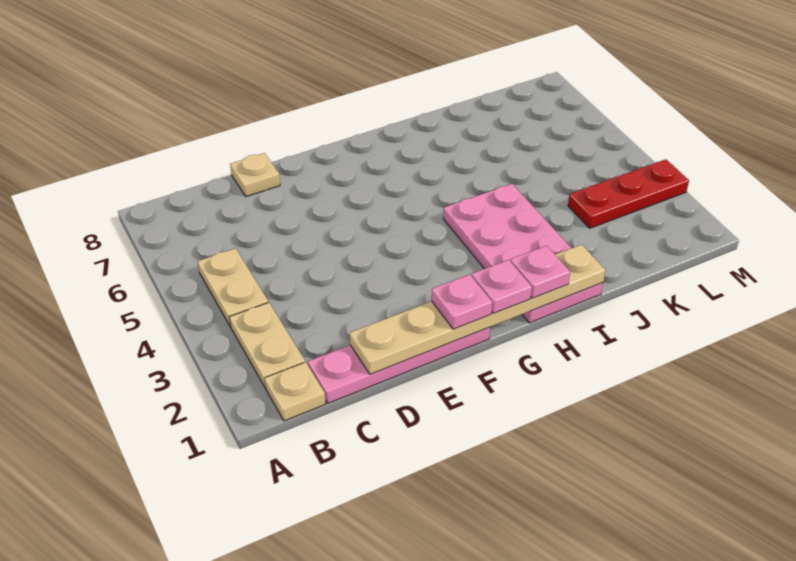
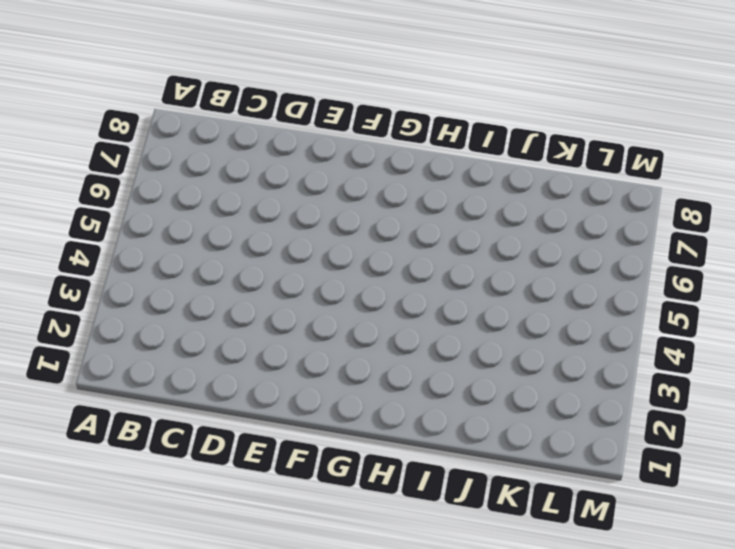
none -> tan plate B1 level 1
none -> tan plate B2:B3 level 1

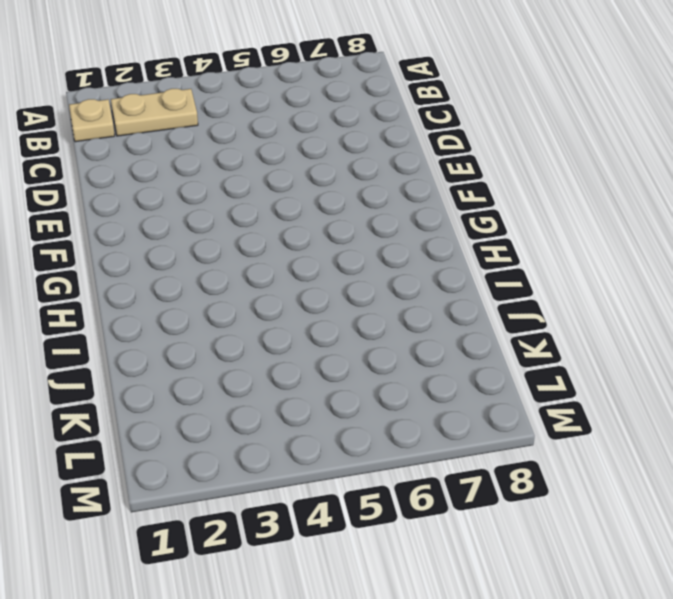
none -> tan plate B4:B5 level 1
none -> pink plate C1:F1 level 1

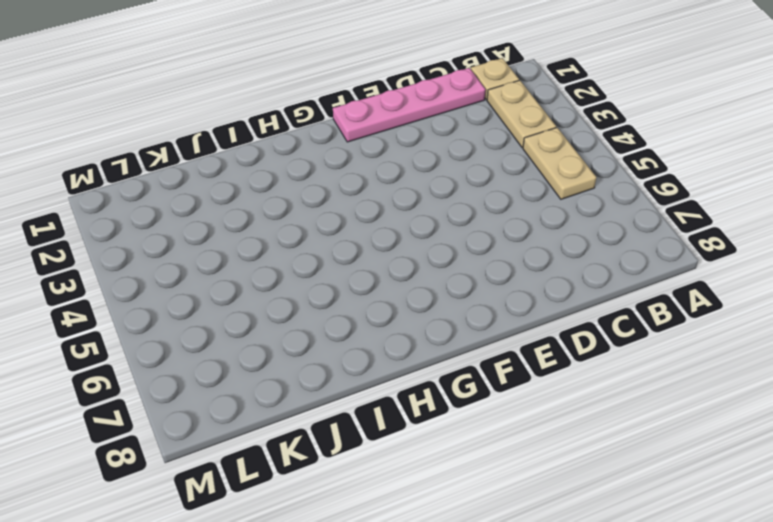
none -> tan plate D8 level 1
none -> pink plate H1:I4 level 1

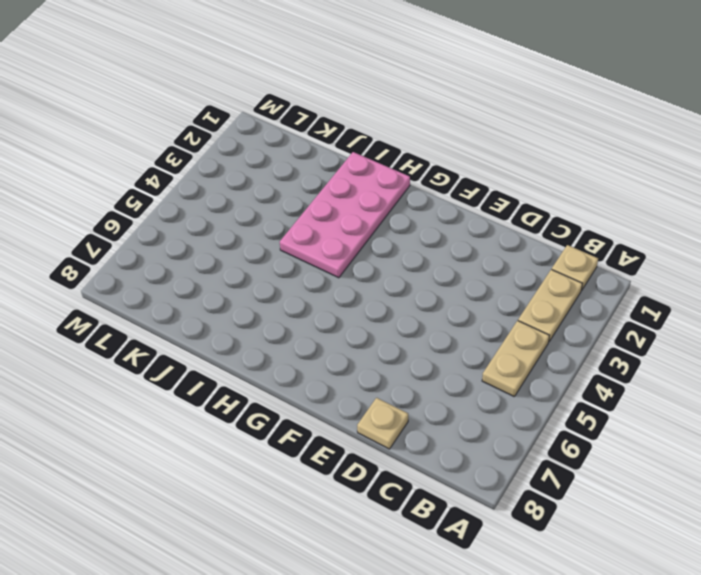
none -> pink plate C1:F1 level 1
none -> red plate K3:M3 level 1

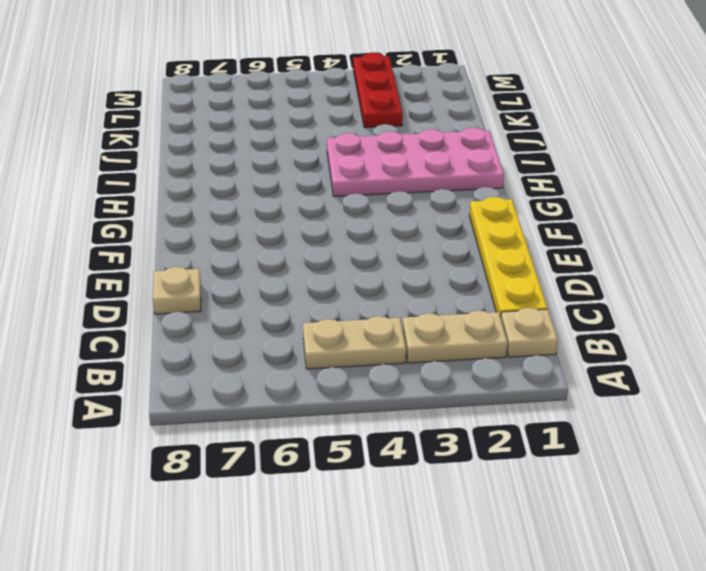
yellow plate C1:F1 level 1 -> pink plate C1:F1 level 1
none -> tan plate D1:I1 level 2
none -> pink plate F1 level 3

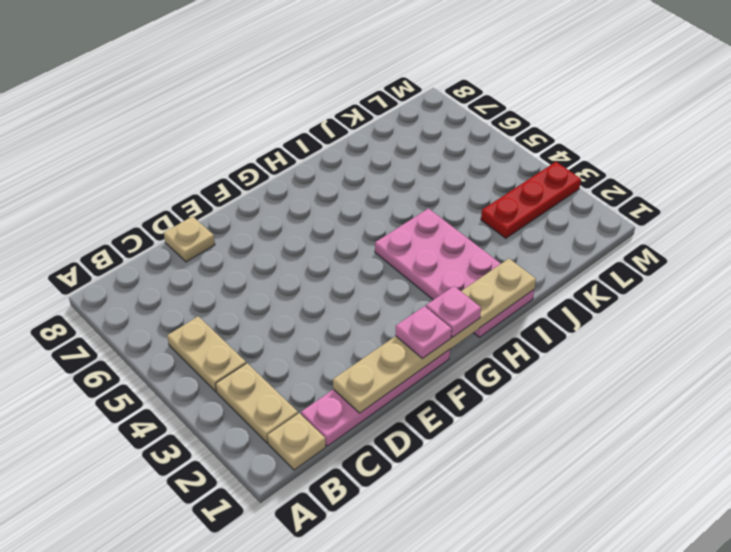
none -> pink plate H1 level 3

